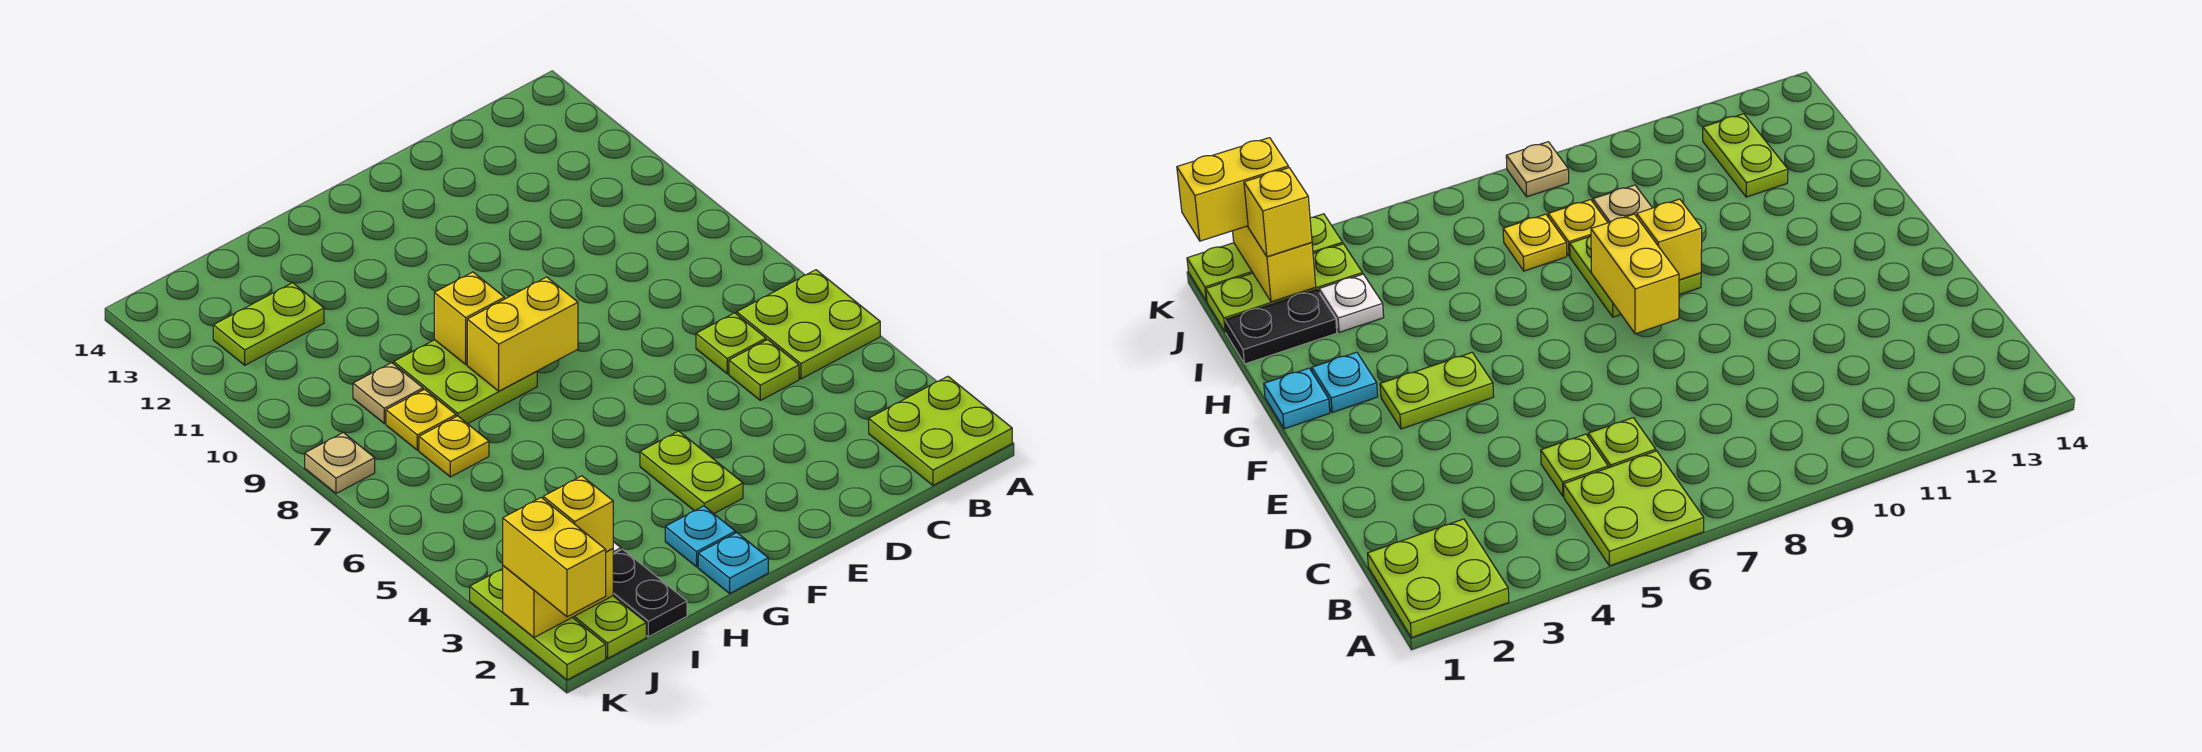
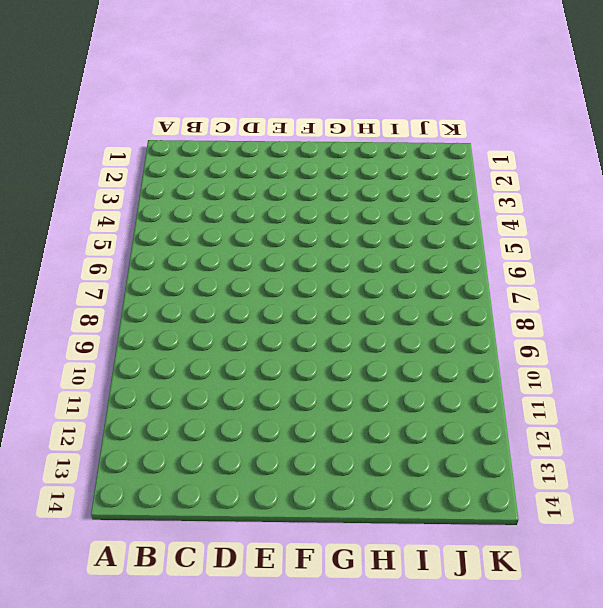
none -> lime plate A1:B2 level 1
none -> lime plate A5:B6 level 1
none -> lime plate C5 level 1

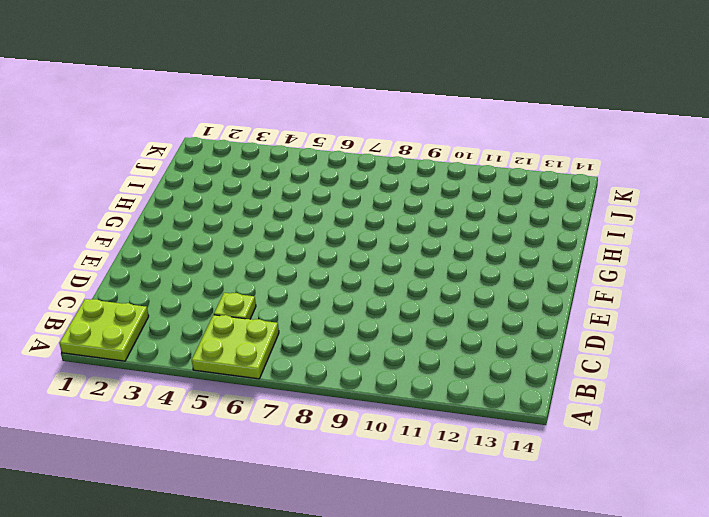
none -> lime plate C6 level 1
none -> lime plate F3:F4 level 1
none -> cyan plate G1 level 1

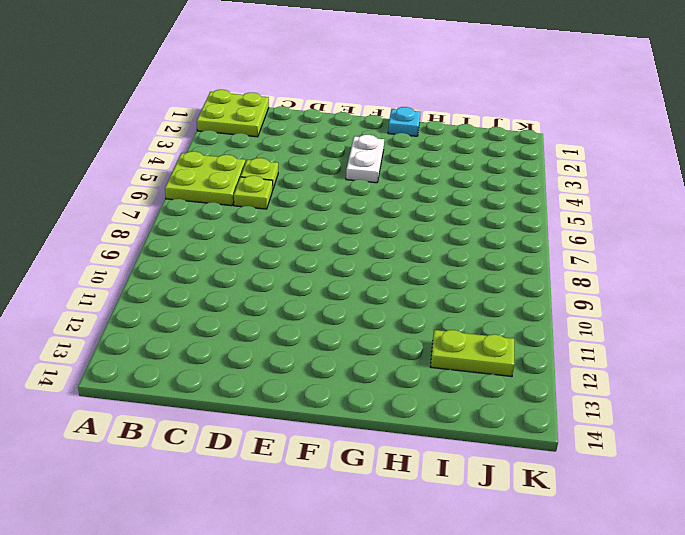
white plate F3:F4 level 1 -> lime plate F3:F4 level 1
none -> cyan plate G2 level 1
none -> lime plate G8:H9 level 1
none -> black plate I1:I2 level 1

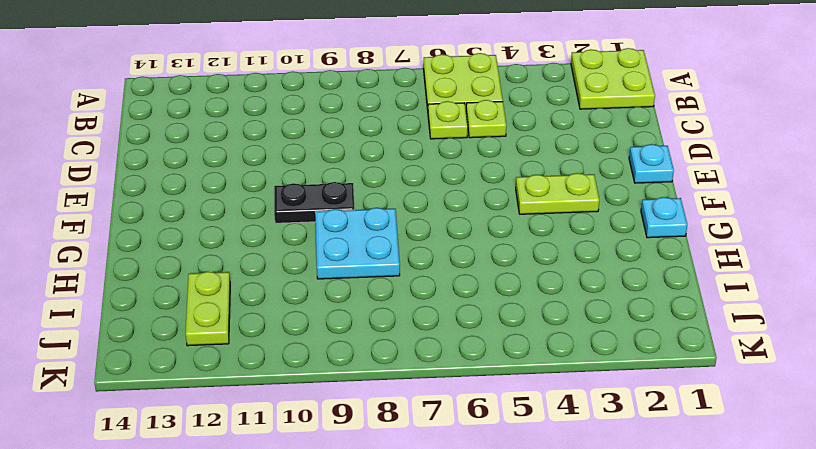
cyan plate E1 level 1 -> cyan plate G2 level 1
black plate F9:F10 level 1 -> black plate I1:I2 level 1
cyan plate G8:H9 level 1 -> lime plate G8:H9 level 1
none -> white plate I3 level 1
none -> yellow plate I7 level 1
none -> yellow plate I8 level 1

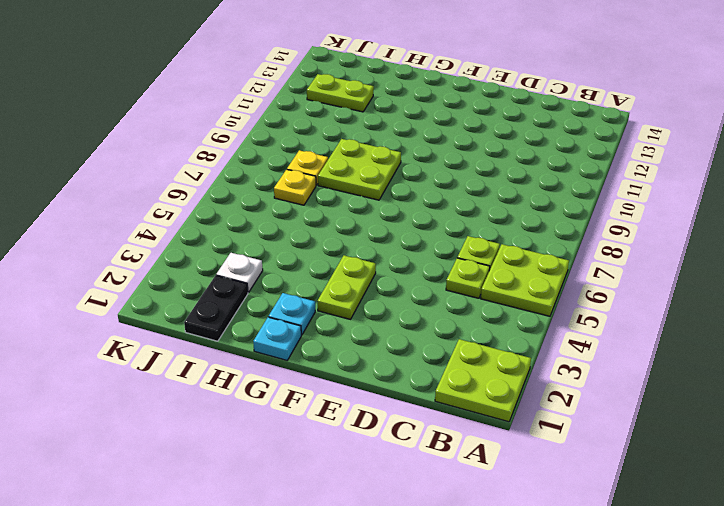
none -> tan plate I9 level 1
none -> lime plate J1:J3 level 1
none -> lime plate K1:K3 level 1

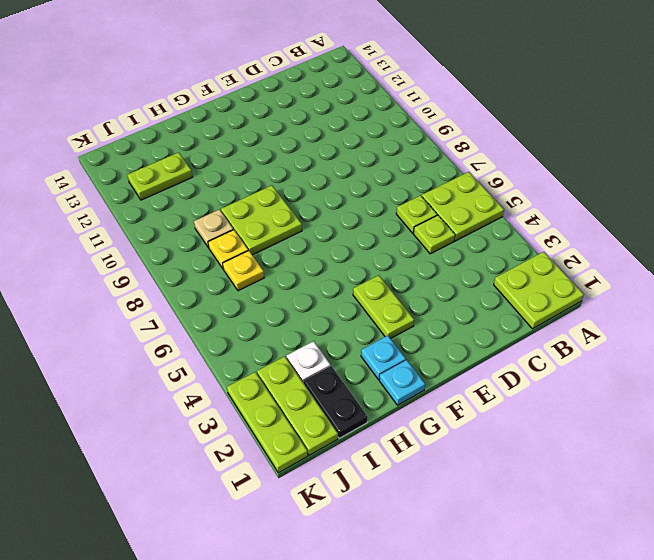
none -> tan plate K8 level 1
none -> yellow brick F8:G8 level 2
none -> yellow brick G9 level 2

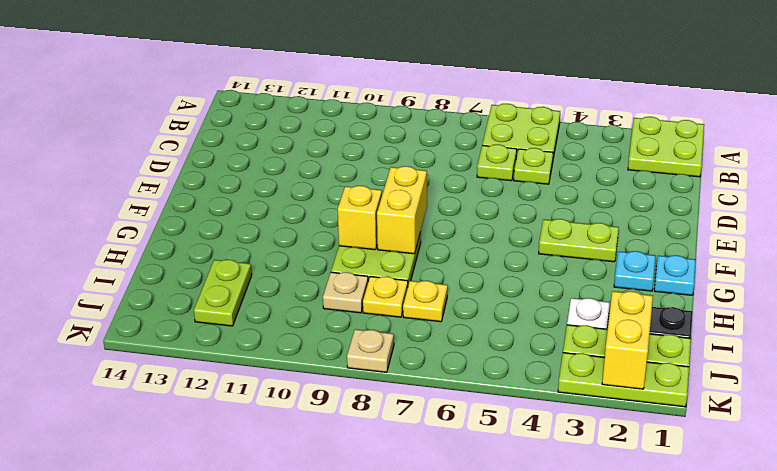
none -> yellow brick J2 level 3
none -> yellow brick K1:K2 level 3

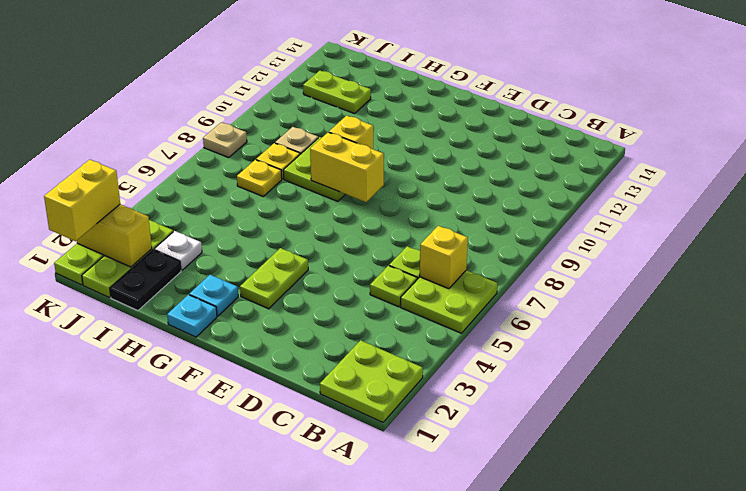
yellow brick B6 level 2 -> yellow brick J2 level 3

